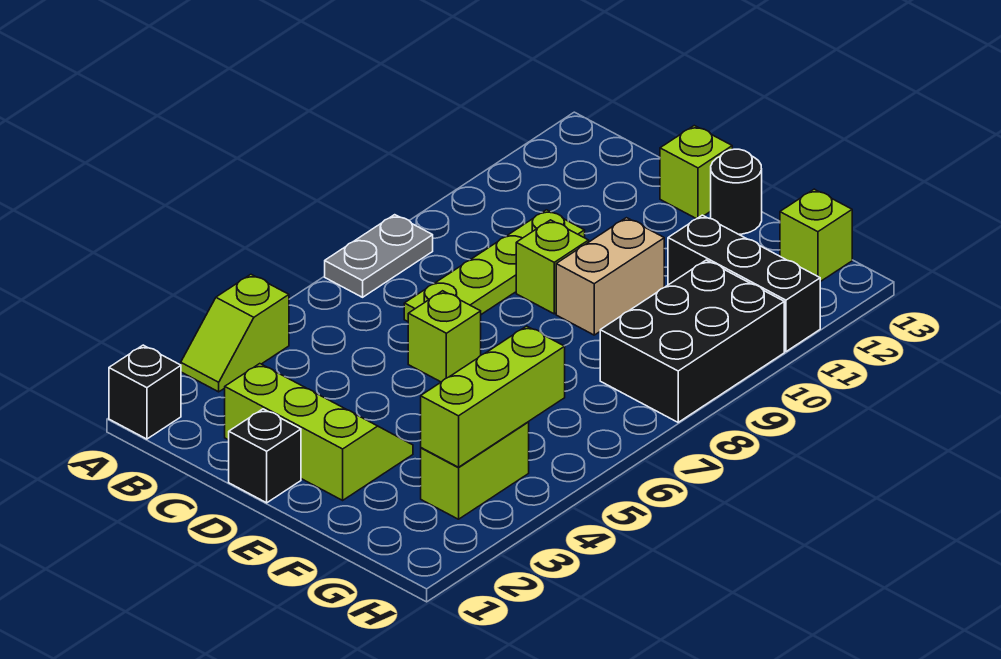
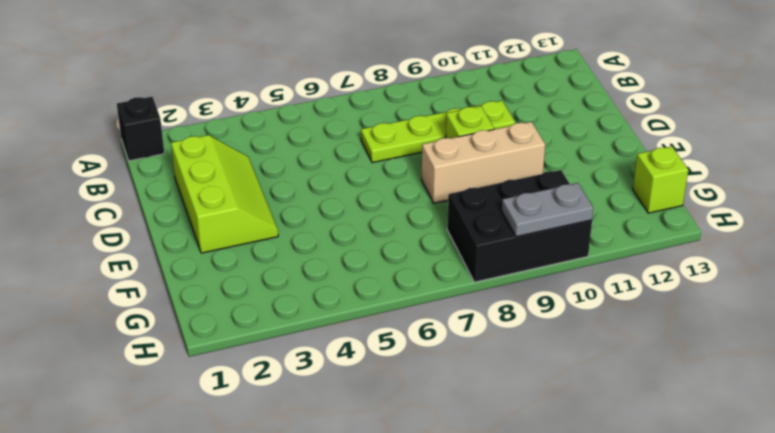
tan brick E8:E10 level 1 -> tan brick E9:E10 level 1
grey plate H9:H10 level 2 -> grey plate A7:A8 level 1
none -> lime slope A3:A4 level 1 top 4
none -> black brick D1 level 1
none -> lime brick D6 level 1

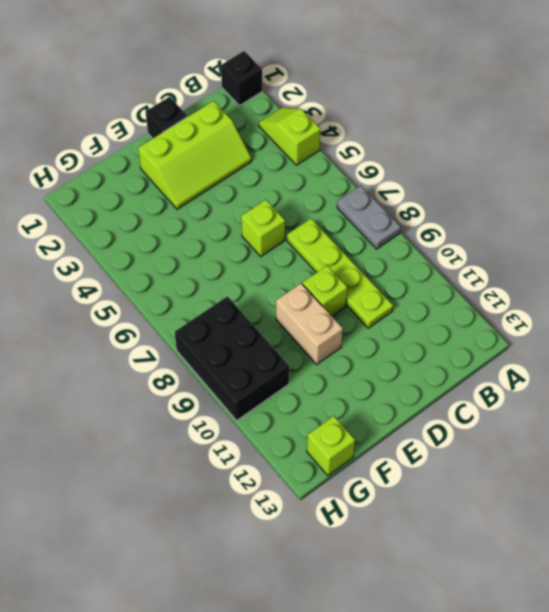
none -> lime brick D13 level 1
none -> black round brick E13 level 1
none -> black brick F11:H11 level 1

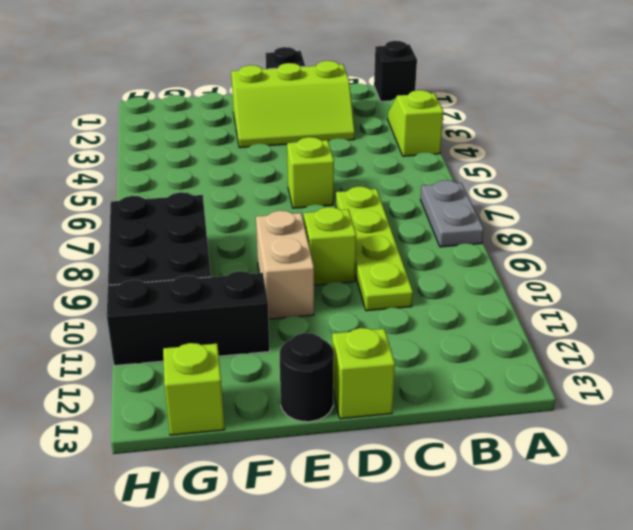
none -> lime brick G3:G4 level 1
none -> lime brick G3:G5 level 2

